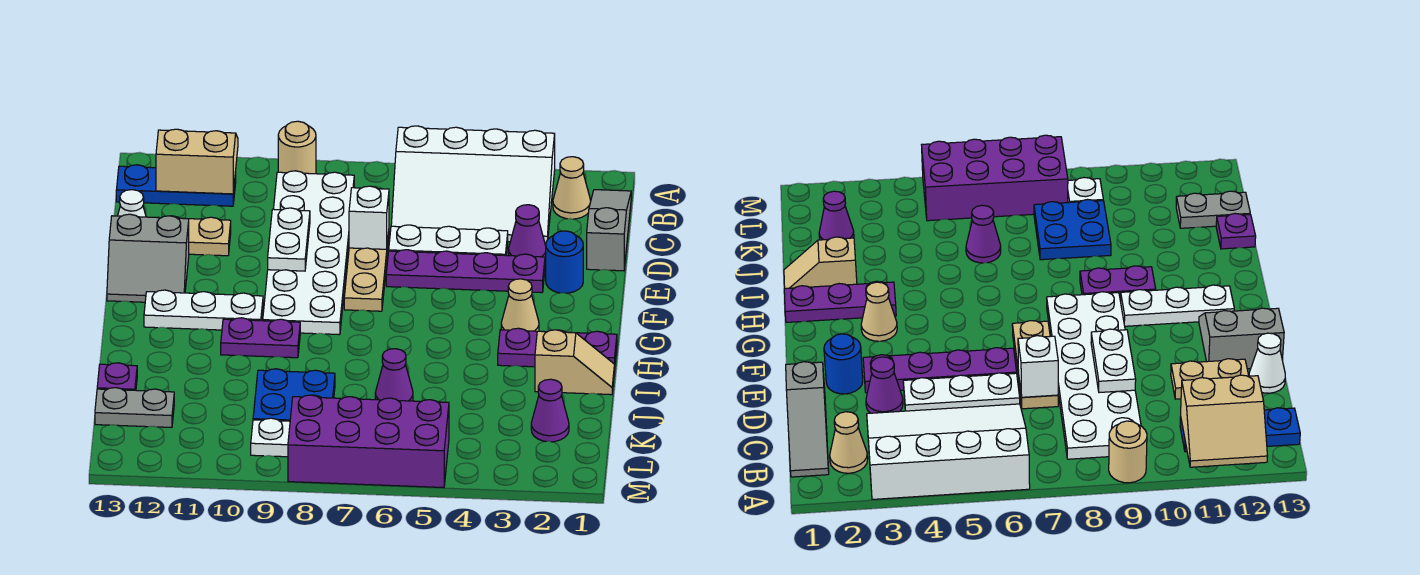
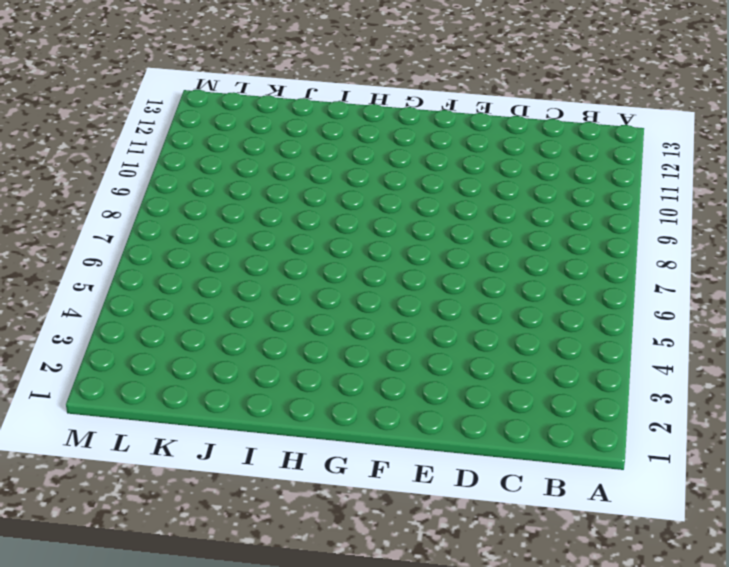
none -> white slope A3:C6 level 1 top A
none -> tan round brick A9 level 1
none -> grey slope B1:D1 level 1 top D

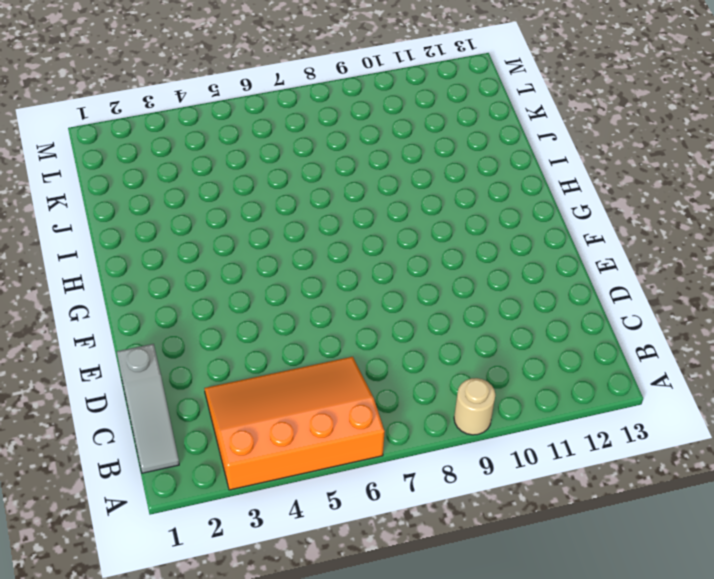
orange slope A3:C6 level 1 top A -> white slope A3:C6 level 1 top A
none -> tan cone B2 level 1
none -> white plate B8:G9 level 1
none -> blue plate B11:B13 level 1

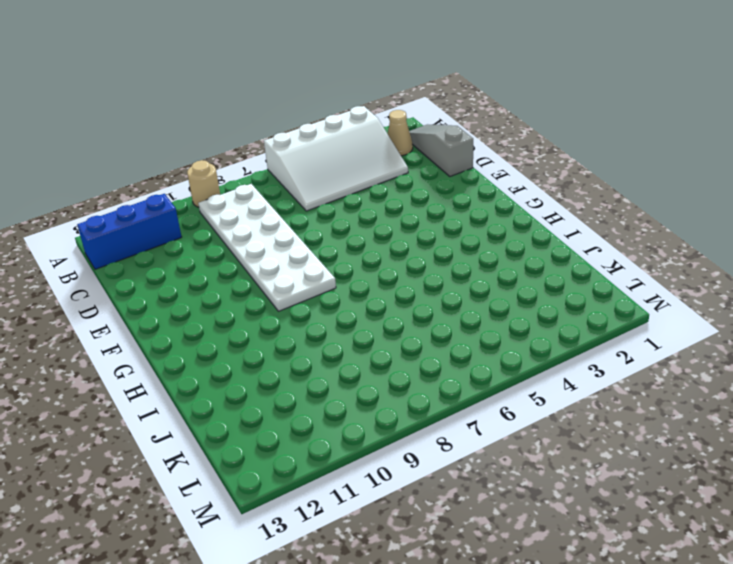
blue brick B11:B13 level 1 -> blue plate B11:B13 level 1
none -> purple cone D3 level 1
none -> white plate D4:D6 level 1
none -> tan plate D7:F7 level 1

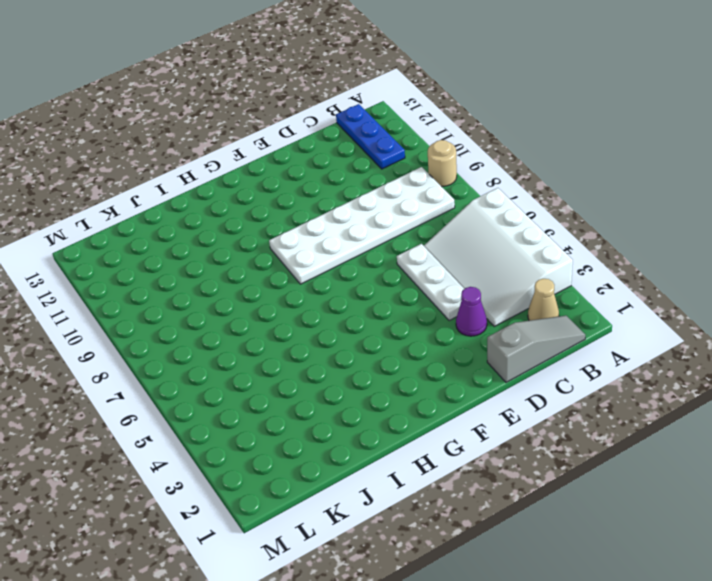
none -> tan plate D7:F7 level 1
none -> tan plate D11:D12 level 1
none -> white cone D13 level 1

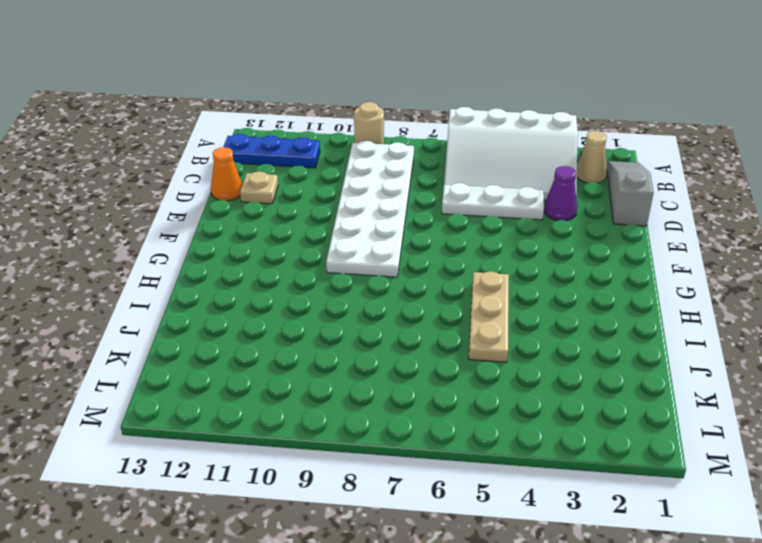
tan plate D12 level 1 -> tan plate D11:D12 level 1
orange cone D13 level 1 -> white cone D13 level 1
tan plate H5:J5 level 1 -> tan plate D7:F7 level 1
none -> blue round brick E2 level 1
none -> purple plate E3:E6 level 1
none -> grey slope E12:F13 level 1 top E

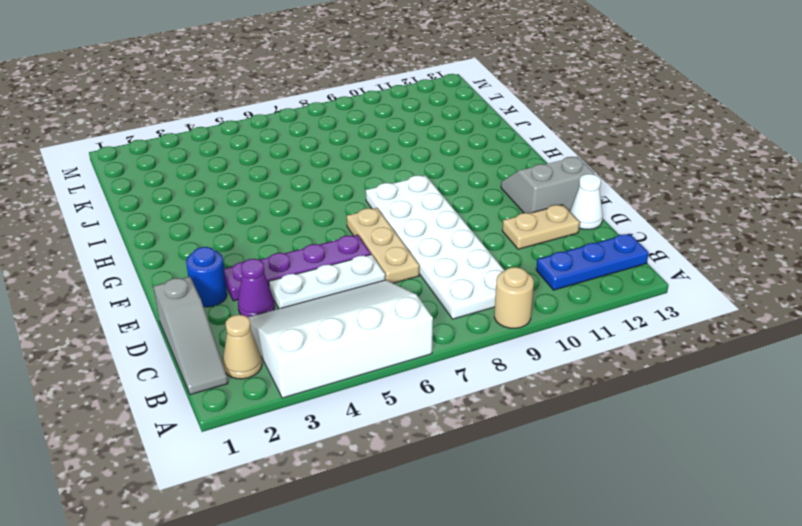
none -> tan cone G3 level 1
none -> white plate G10:G12 level 1
none -> purple plate H1:H3 level 1

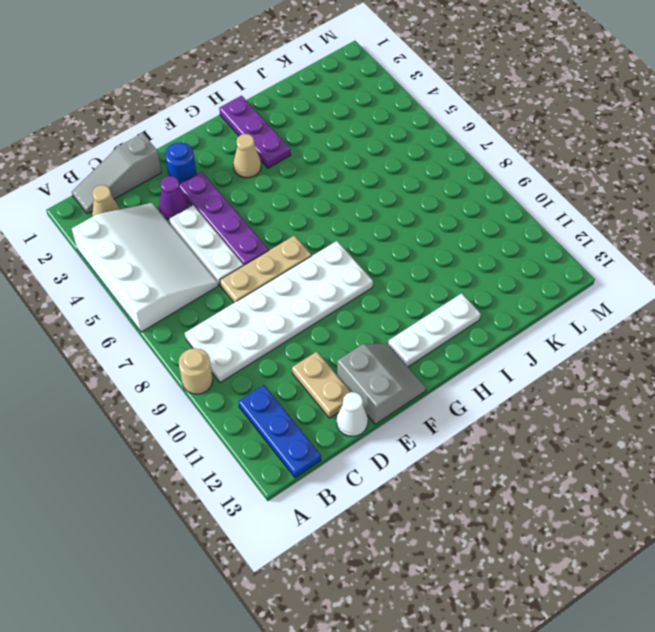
white plate G12:I12 level 1 -> white plate G10:G12 level 1
none -> purple plate H9:H10 level 1
none -> tan slope I1:I2 level 1 top 2
none -> purple cone J6 level 1

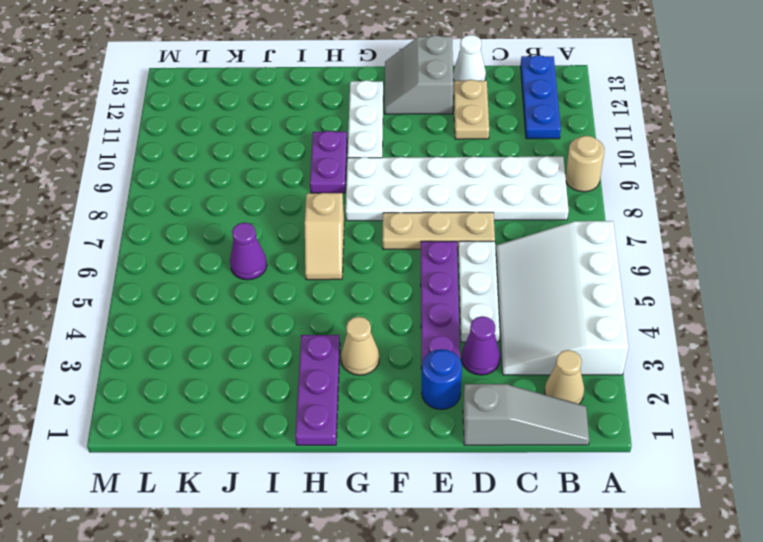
tan slope H6:H7 level 1 top 7 -> tan slope I1:I2 level 1 top 2
none -> blue plate J8:K9 level 1
none -> purple plate J13 level 1
none -> purple cone K2 level 1

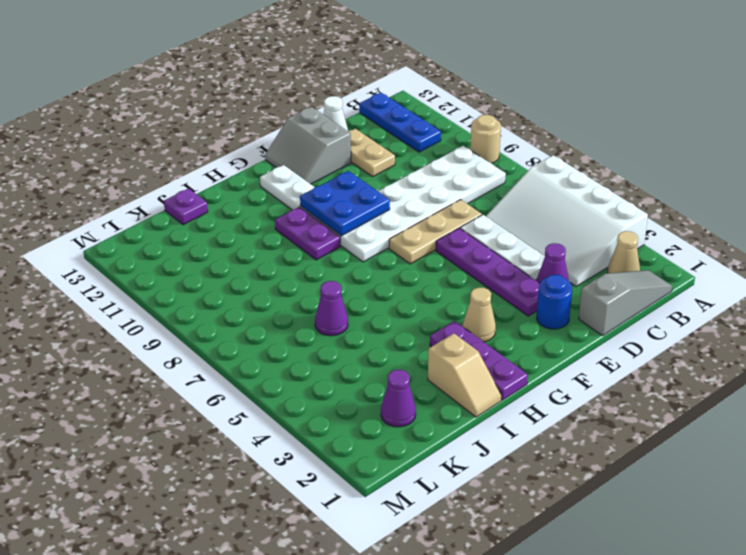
blue plate F9:G10 level 2 -> blue plate J8:K9 level 1
none -> grey plate K12:K13 level 1
none -> purple brick L5:M8 level 1
none -> white plate L9 level 1

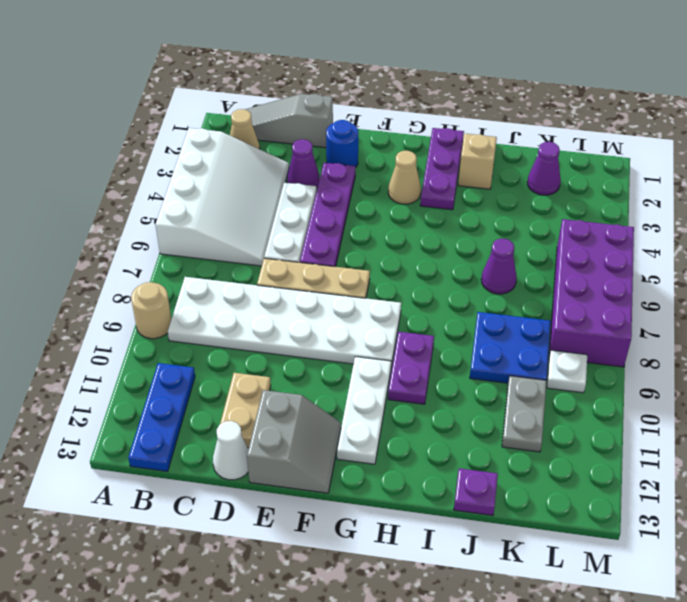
grey plate K10:K11 level 1 -> grey plate K12:K13 level 1
none -> tan slope A11:B12 level 2 top B
none -> white brick D7 level 2
none -> white plate D9:E9 level 2

